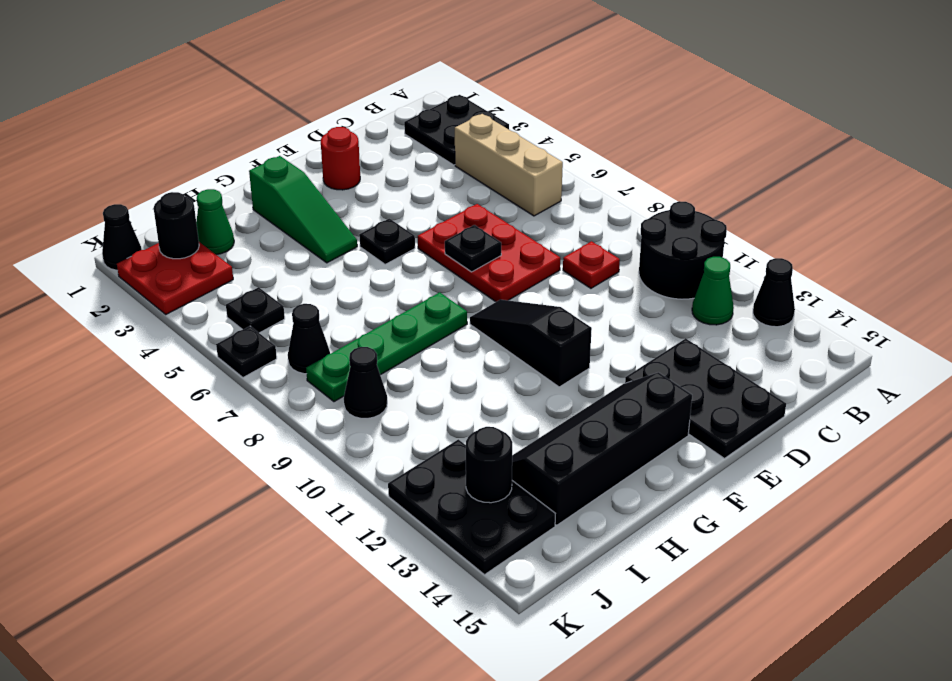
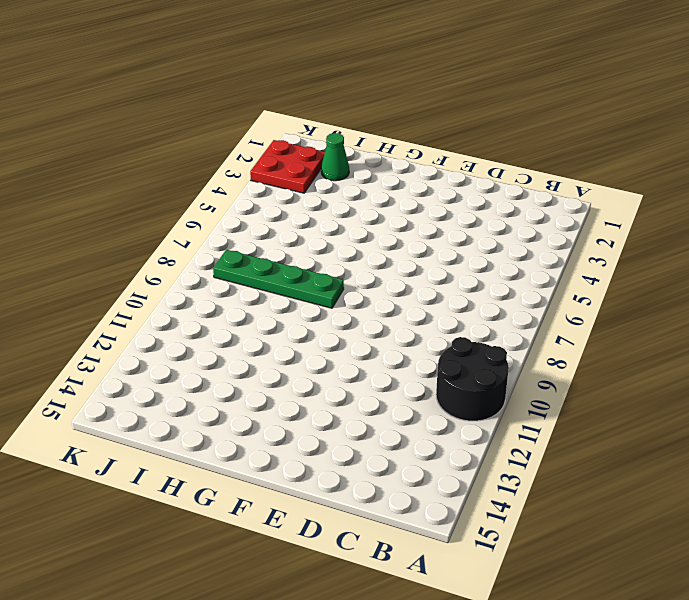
none -> black plate A2:B3 level 1
none -> black cone A13 level 1
none -> tan brick B4:B6 level 1

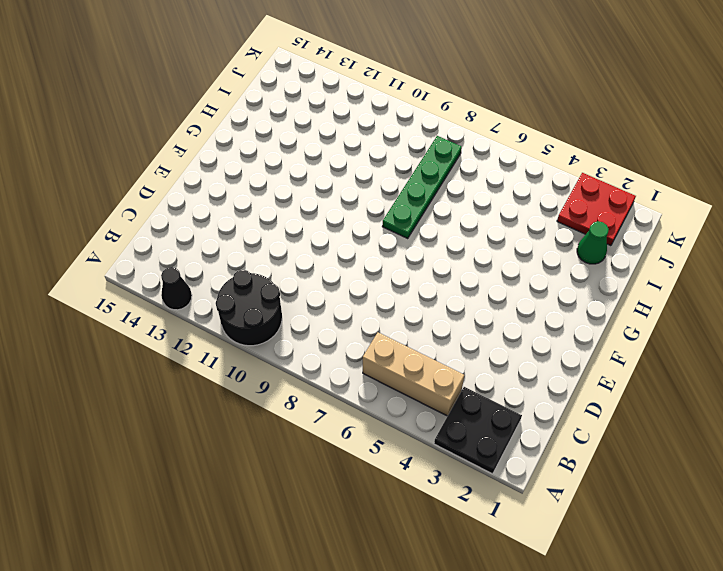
none -> green cone B12 level 1
none -> red plate C9 level 1
none -> red plate D6:E8 level 1

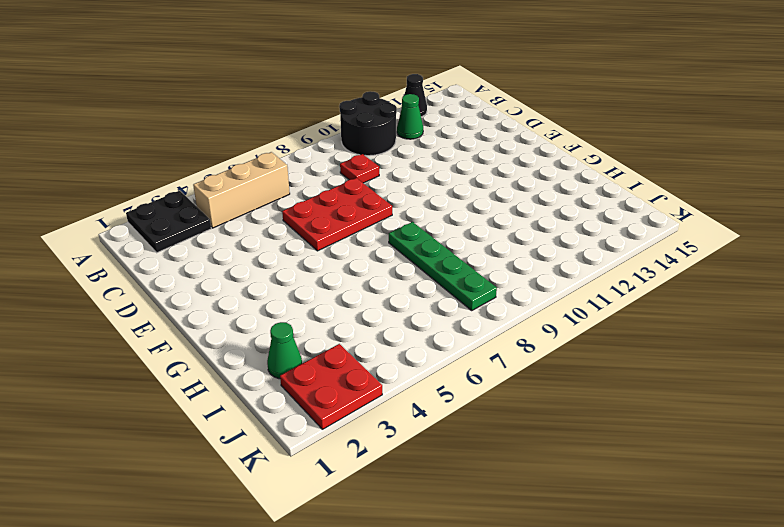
none -> black plate D13:E15 level 1
none -> red round brick E2 level 1
none -> black plate F5 level 1

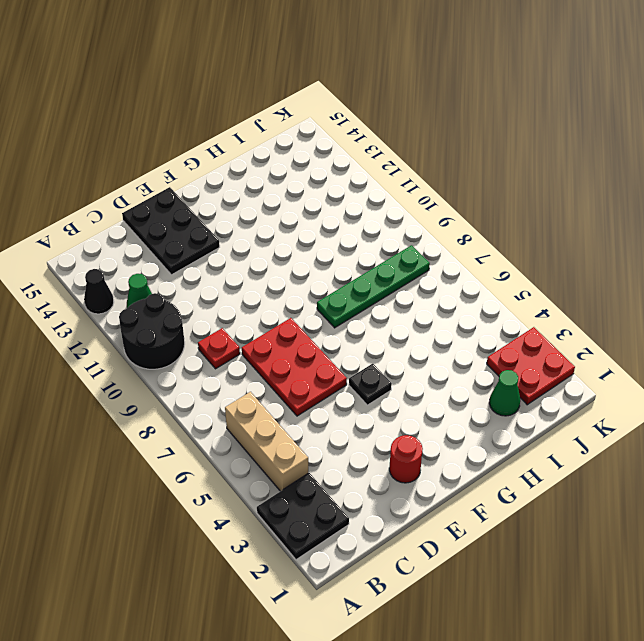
none -> black slope F9:F11 level 1 top 11
none -> black slope F13:I14 level 1 top 14
none -> green slope G2:G4 level 1 top 2

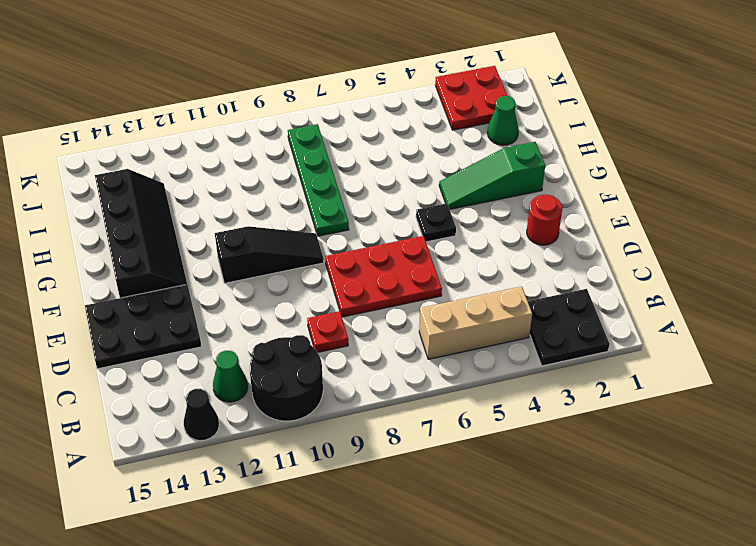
none -> black plate J5 level 1
none -> black cone J7 level 1
none -> black cone J9 level 1

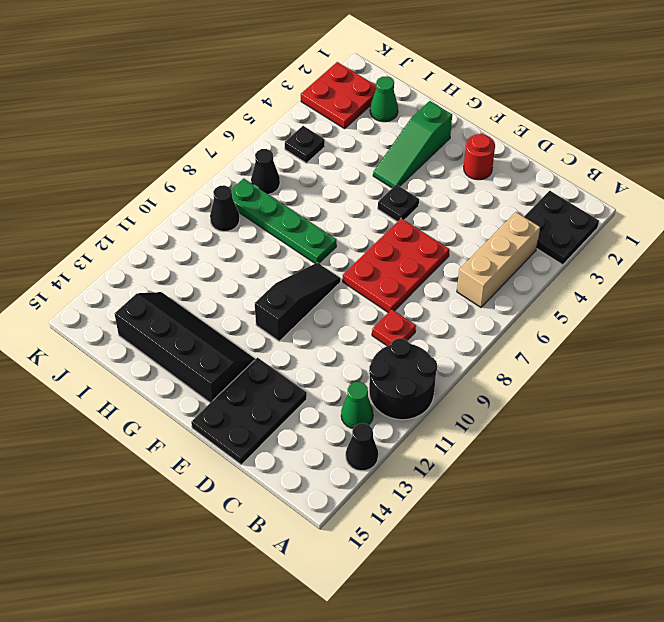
none -> black plate J12:K14 level 1
none -> black cone K1 level 1
none -> black plate K6 level 1

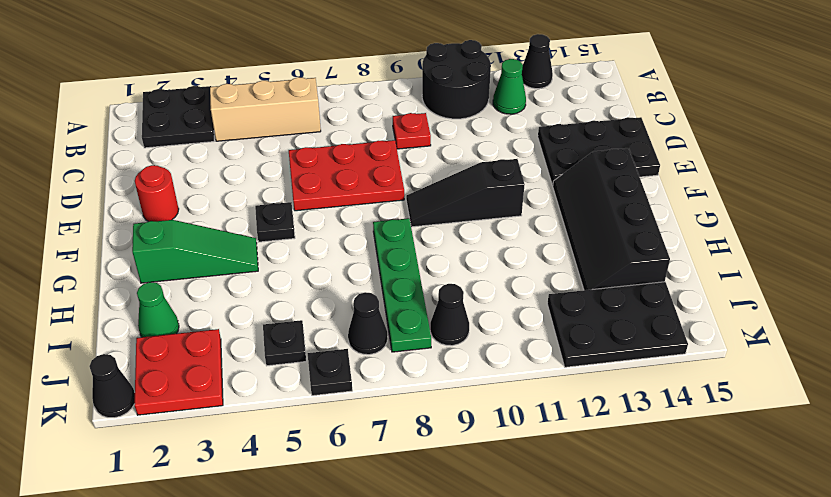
none -> black plate E7 level 2
none -> black round brick J2 level 2
none -> black round brick J13 level 2

